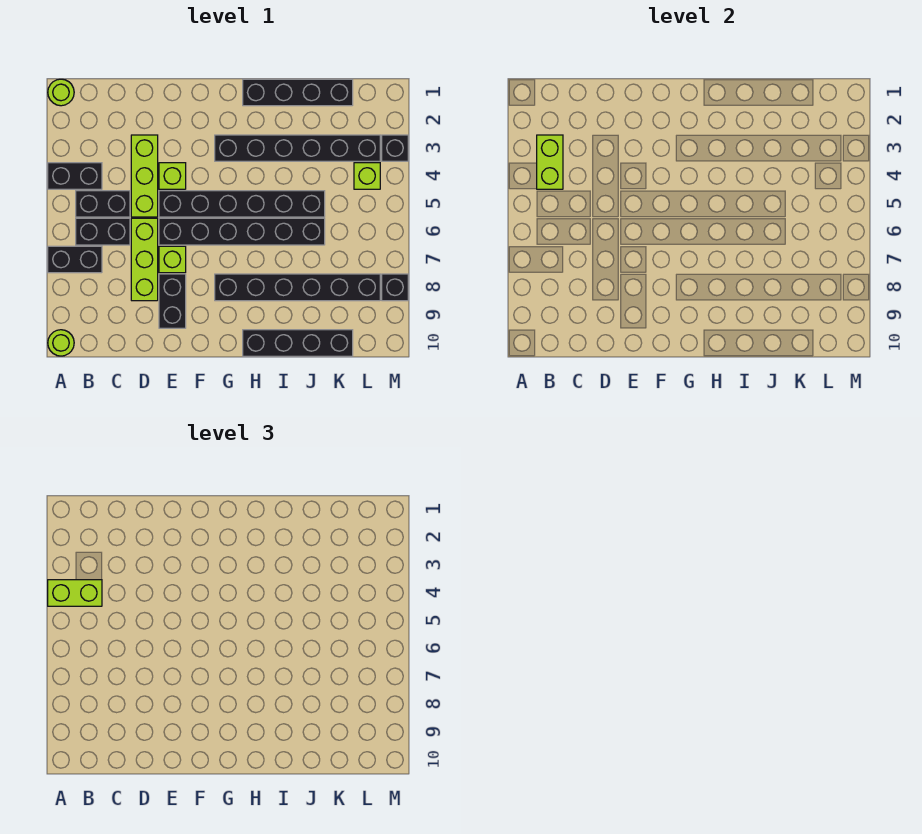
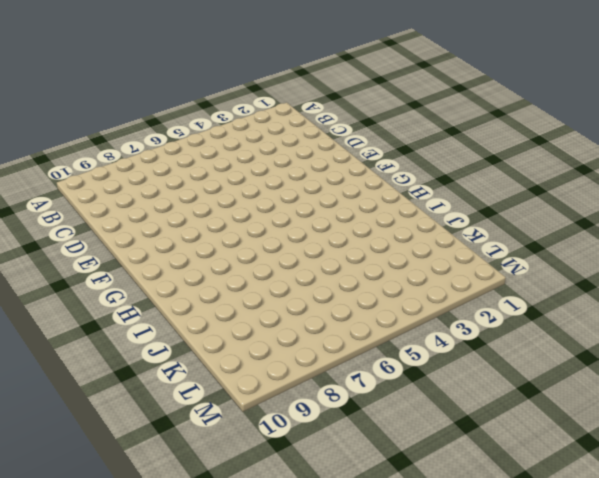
none -> lime round brick A1 level 1
none -> black brick A4:B4 level 1
none -> black brick A7:B7 level 1

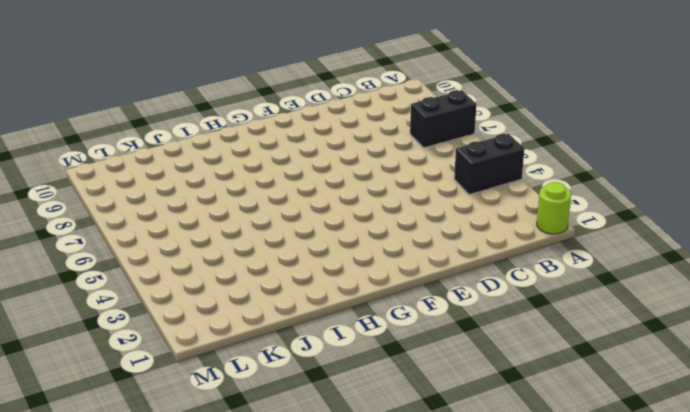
none -> lime round brick A10 level 1
none -> black brick B5:C5 level 1
none -> black brick B6:C6 level 1

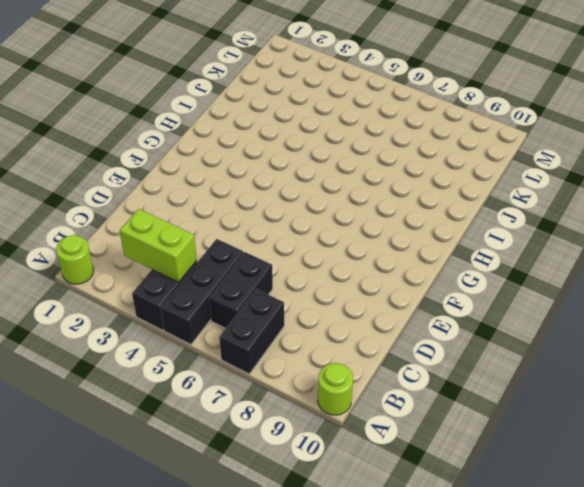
black brick A5:C5 level 1 -> black brick B5:C5 level 1
none -> lime brick D3:D5 level 1
none -> lime brick D6:D8 level 1
none -> lime brick E4 level 1

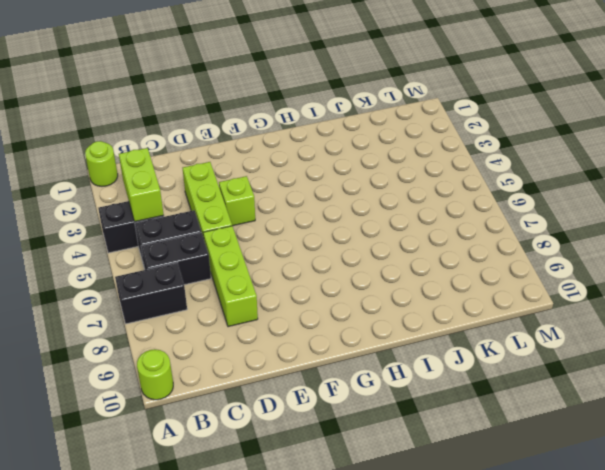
none -> black brick E5:J5 level 1
none -> black brick E6:J6 level 1
none -> lime brick E7 level 1

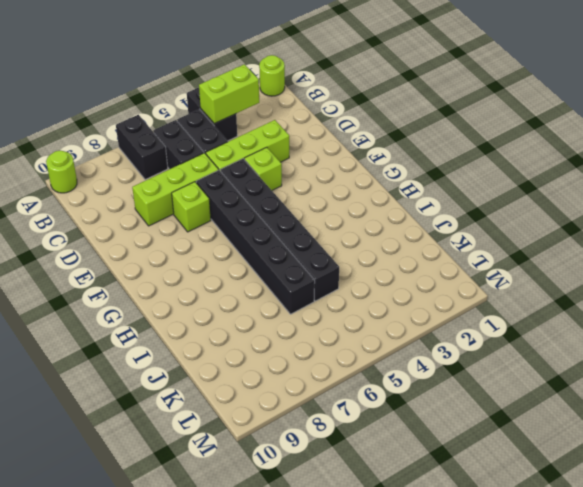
none -> black brick E8:E9 level 1
none -> black brick G3:L3 level 1
none -> black brick G8:L8 level 1

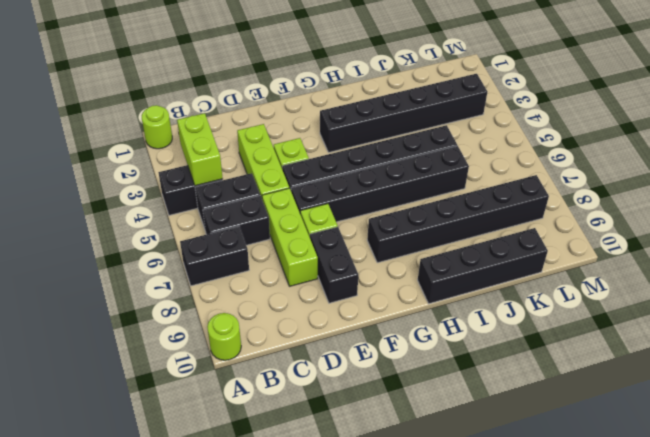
none -> black brick H1:K1 level 1
none -> lime brick L4 level 1
none -> black brick M3 level 1

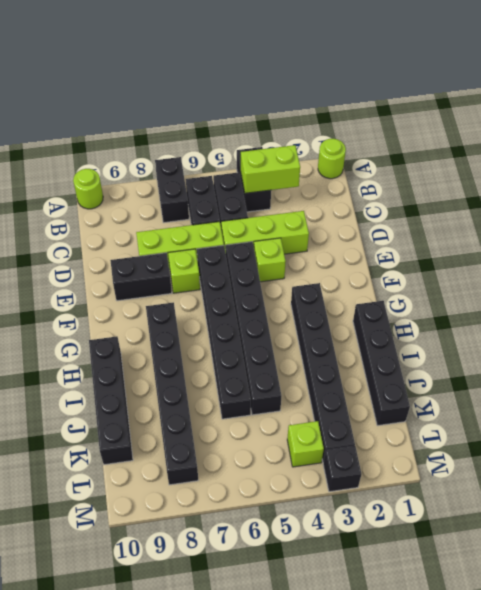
none -> black brick M8 level 1
none -> lime brick A4:B4 level 3

